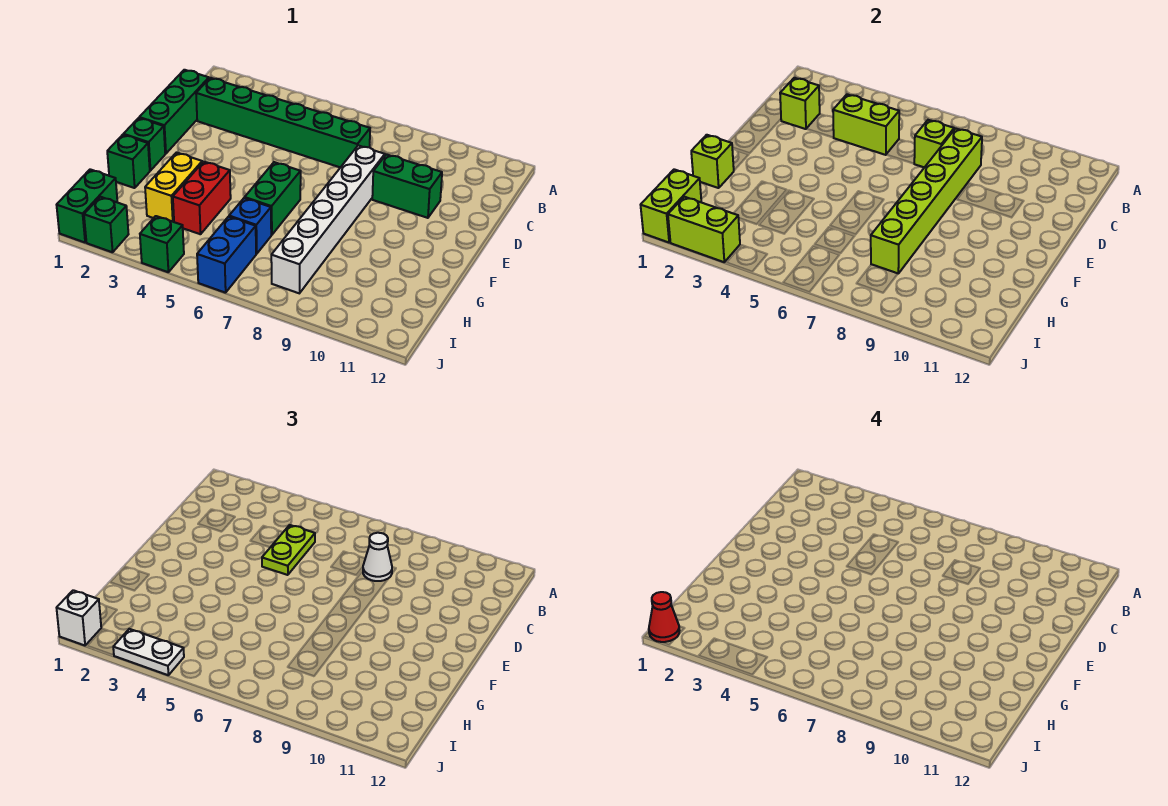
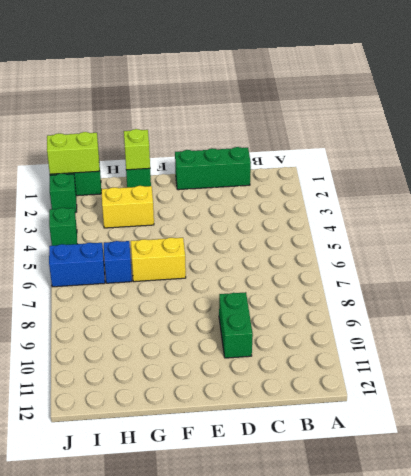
yellow brick F6:G6 level 1 -> green brick F6:G6 level 1
none -> green brick C2:C7 level 1
none -> white brick D8:I8 level 1
none -> green brick F1 level 1

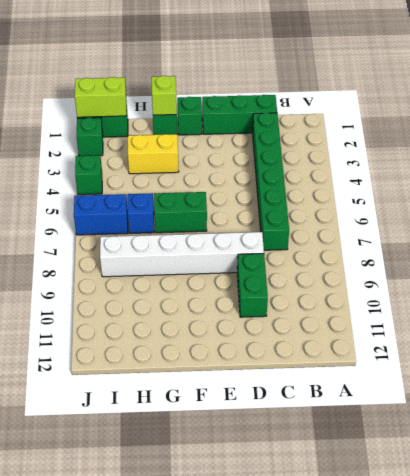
none -> red brick G4:H4 level 1
none -> lime brick C2 level 2
none -> lime brick C4:C5 level 2

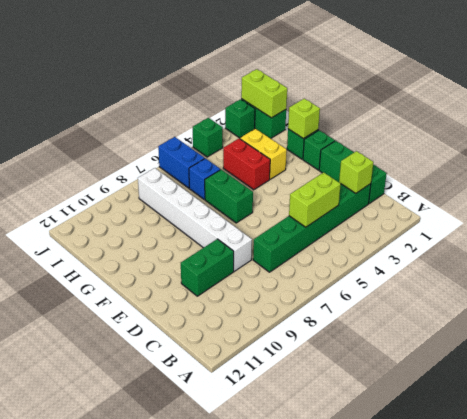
none -> lime brick C7 level 2
none -> lime brick C8:H8 level 2
none -> lime brick J2:J3 level 2

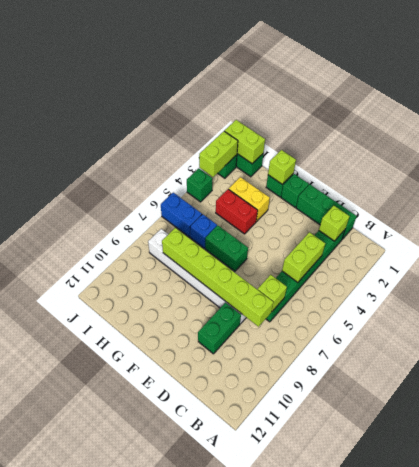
none -> lime plate C5:D5 level 3
none -> white cone C8 level 3
none -> white brick J1 level 3

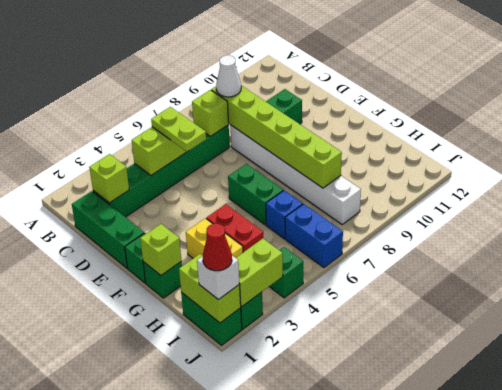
none -> white plate J3:J4 level 3

